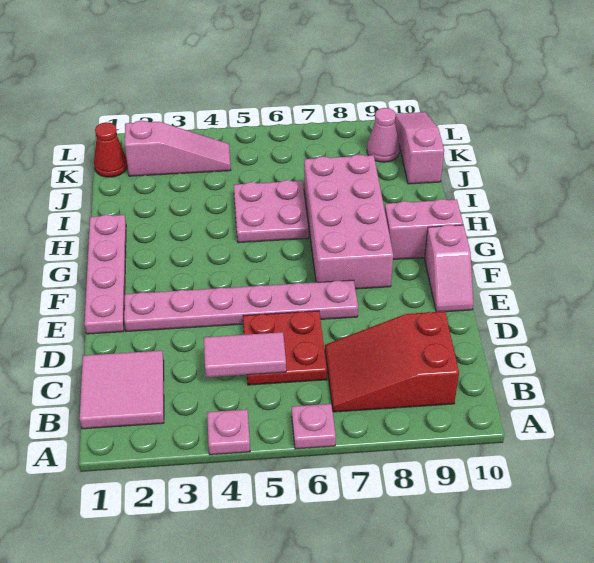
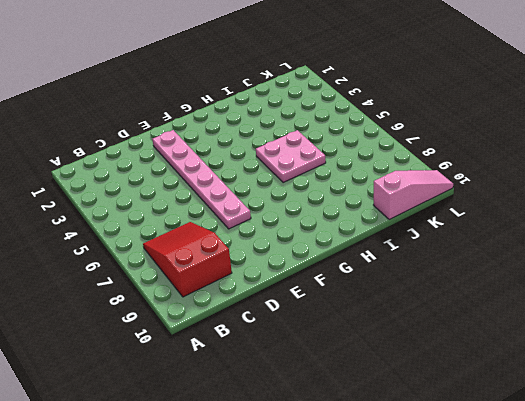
none -> pink plate A4 level 1
none -> pink plate A6 level 1
none -> pink tile B1:C2 level 1

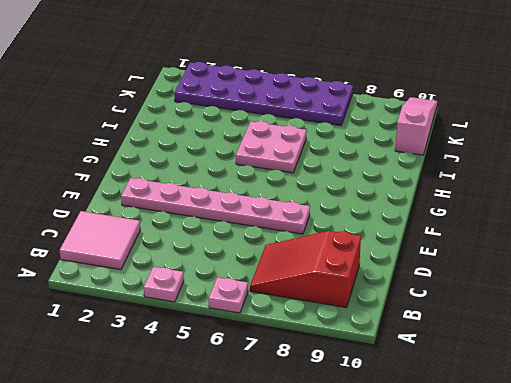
purple plate K2:L7 level 1 -> pink slope K2:K4 level 1 top 2
none -> red plate C5:D6 level 1
none -> pink plate E1:H1 level 1
none -> pink slope E10:F10 level 1 top F

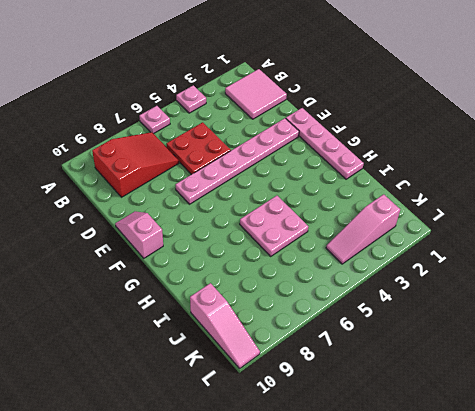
none -> pink brick F7:I8 level 1
none -> pink brick G9:G10 level 1
none -> red cone K1 level 1

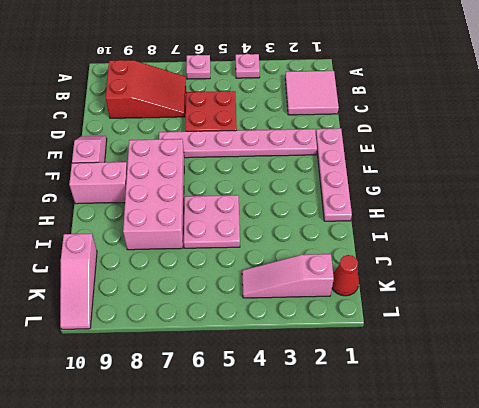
none -> pink cone K9 level 1
none -> pink tile C4:C5 level 2

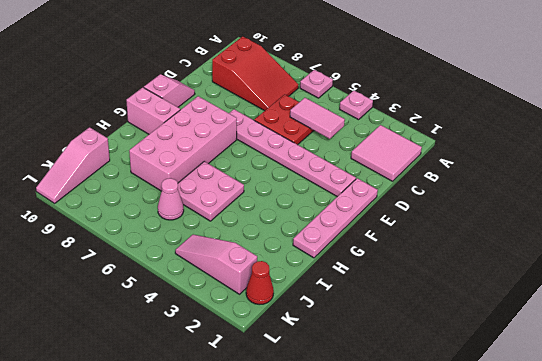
pink cone J6 level 1 -> pink cone K9 level 1

